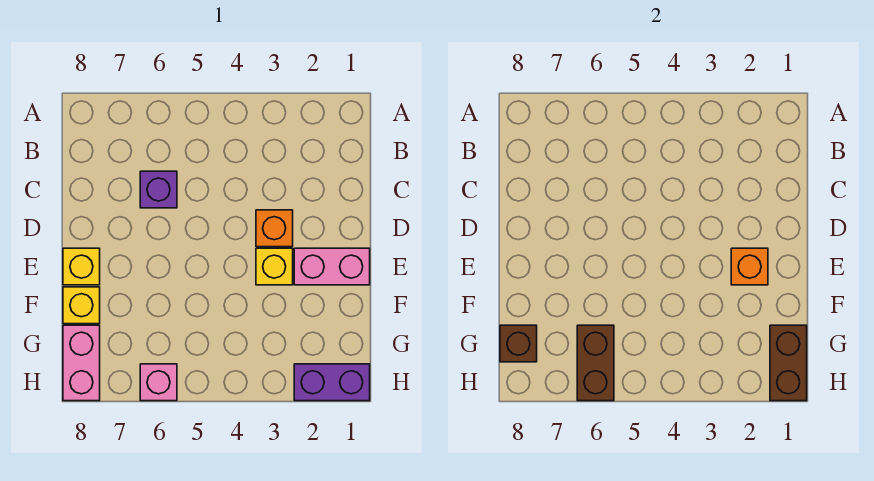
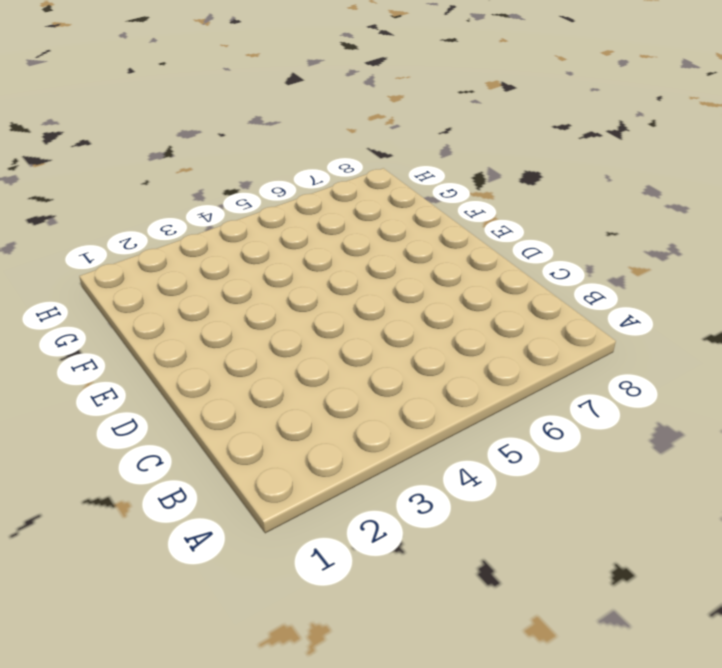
none -> purple brick C6 level 1
none -> orange brick D3 level 1
none -> pink brick E1:E2 level 1

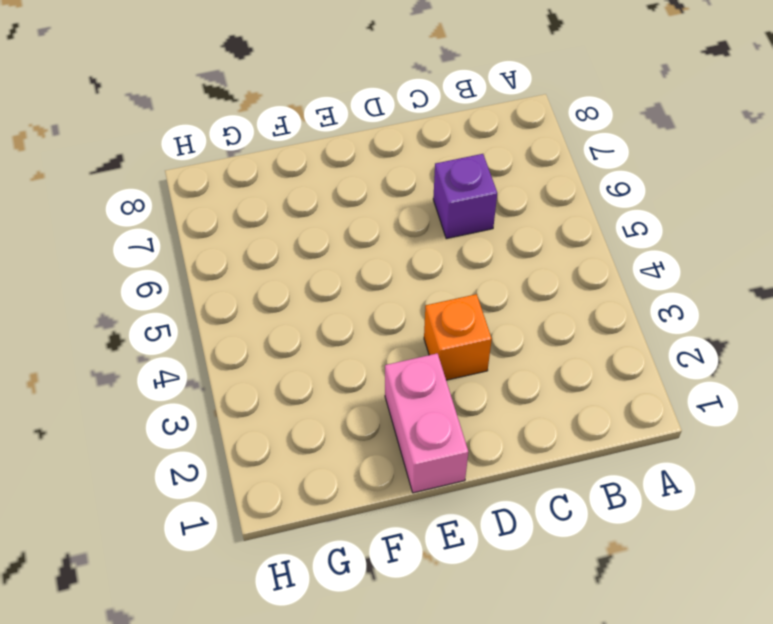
none -> yellow brick E3 level 1
none -> yellow brick E8 level 1
none -> yellow brick F8 level 1

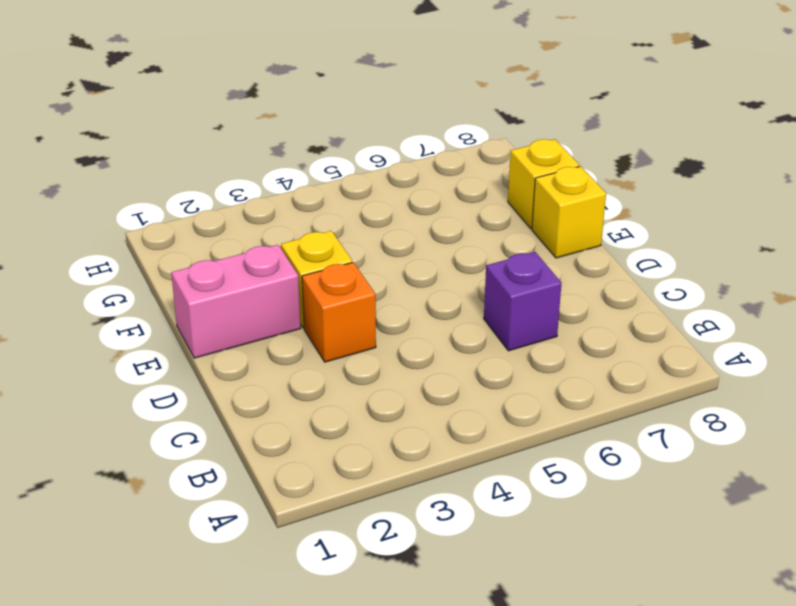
none -> pink brick G8:H8 level 1
none -> purple brick H1:H2 level 1
none -> pink brick H6 level 1

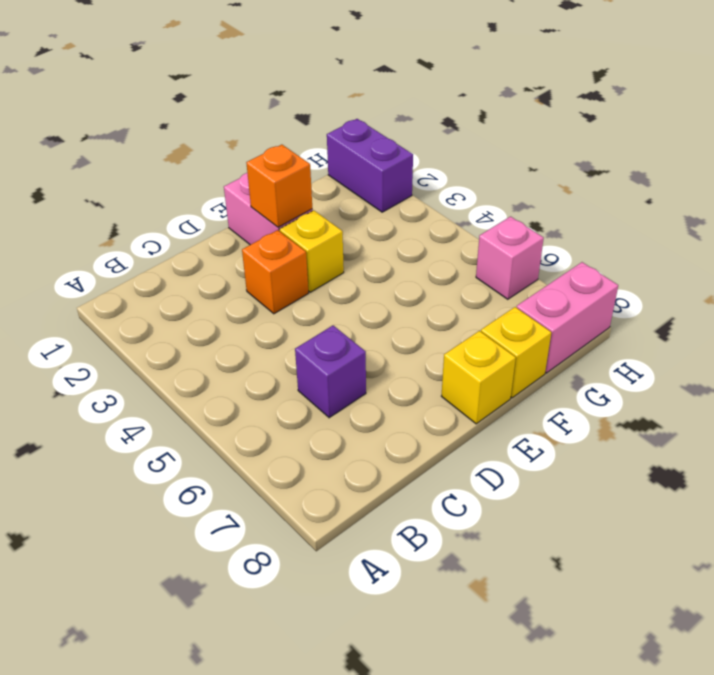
none -> brown brick G1:H1 level 2
none -> brown brick G6:H6 level 2
none -> brown brick G8 level 2

